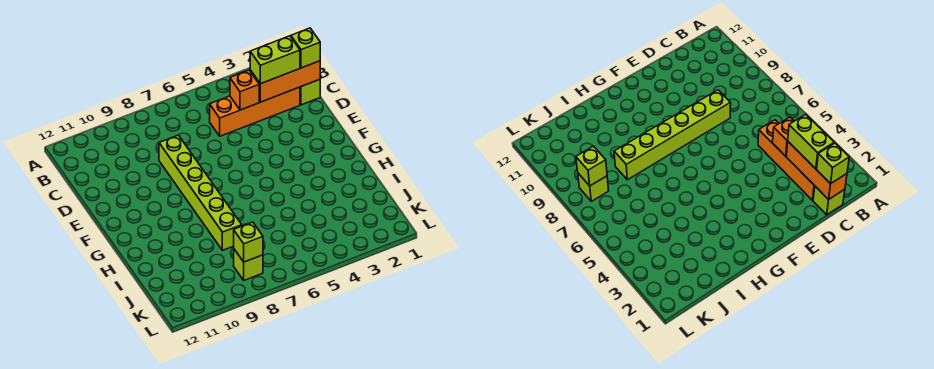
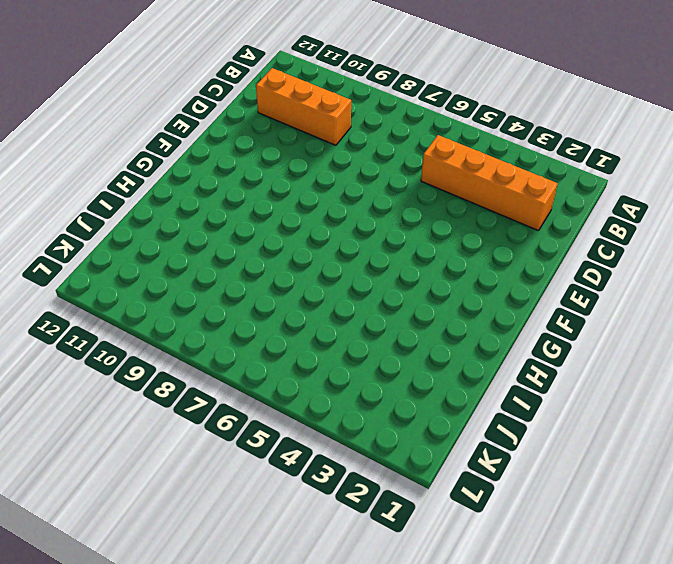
orange brick C9:C11 level 1 -> orange brick C1:C3 level 2
none -> lime brick C1 level 1
none -> lime brick D8:I8 level 1

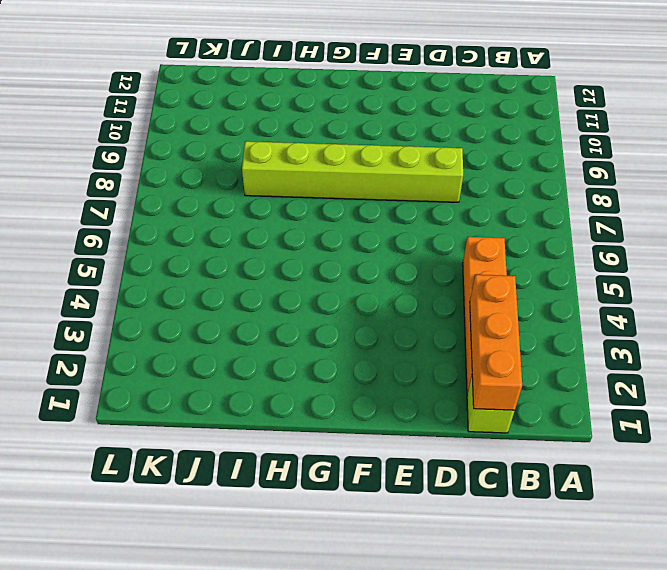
none -> lime brick K8 level 1
none -> orange brick C4 level 2

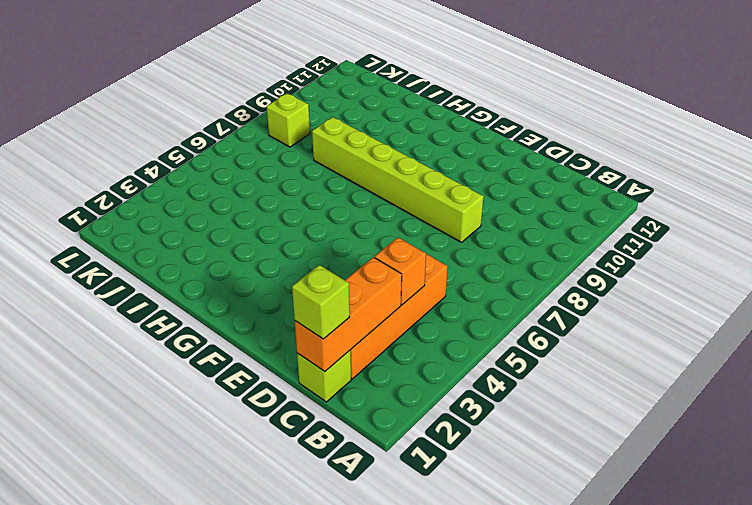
none -> lime brick K8 level 2
none -> lime brick C2:C3 level 3

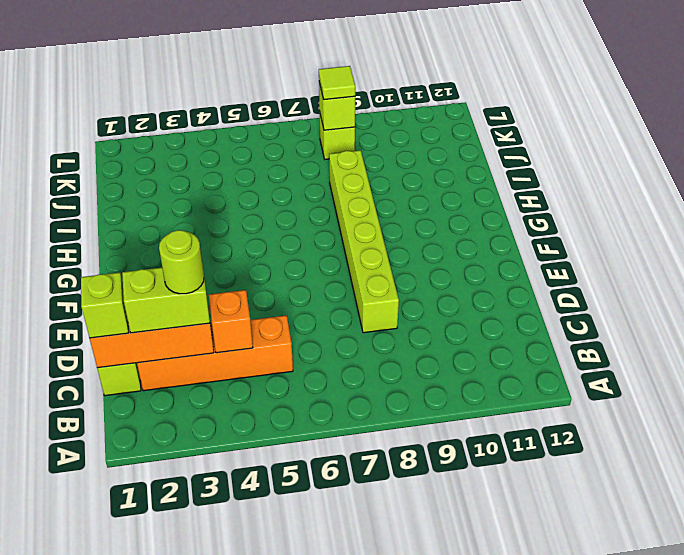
lime round brick C3 level 4 -> none
lime tile K8 level 3 -> none

